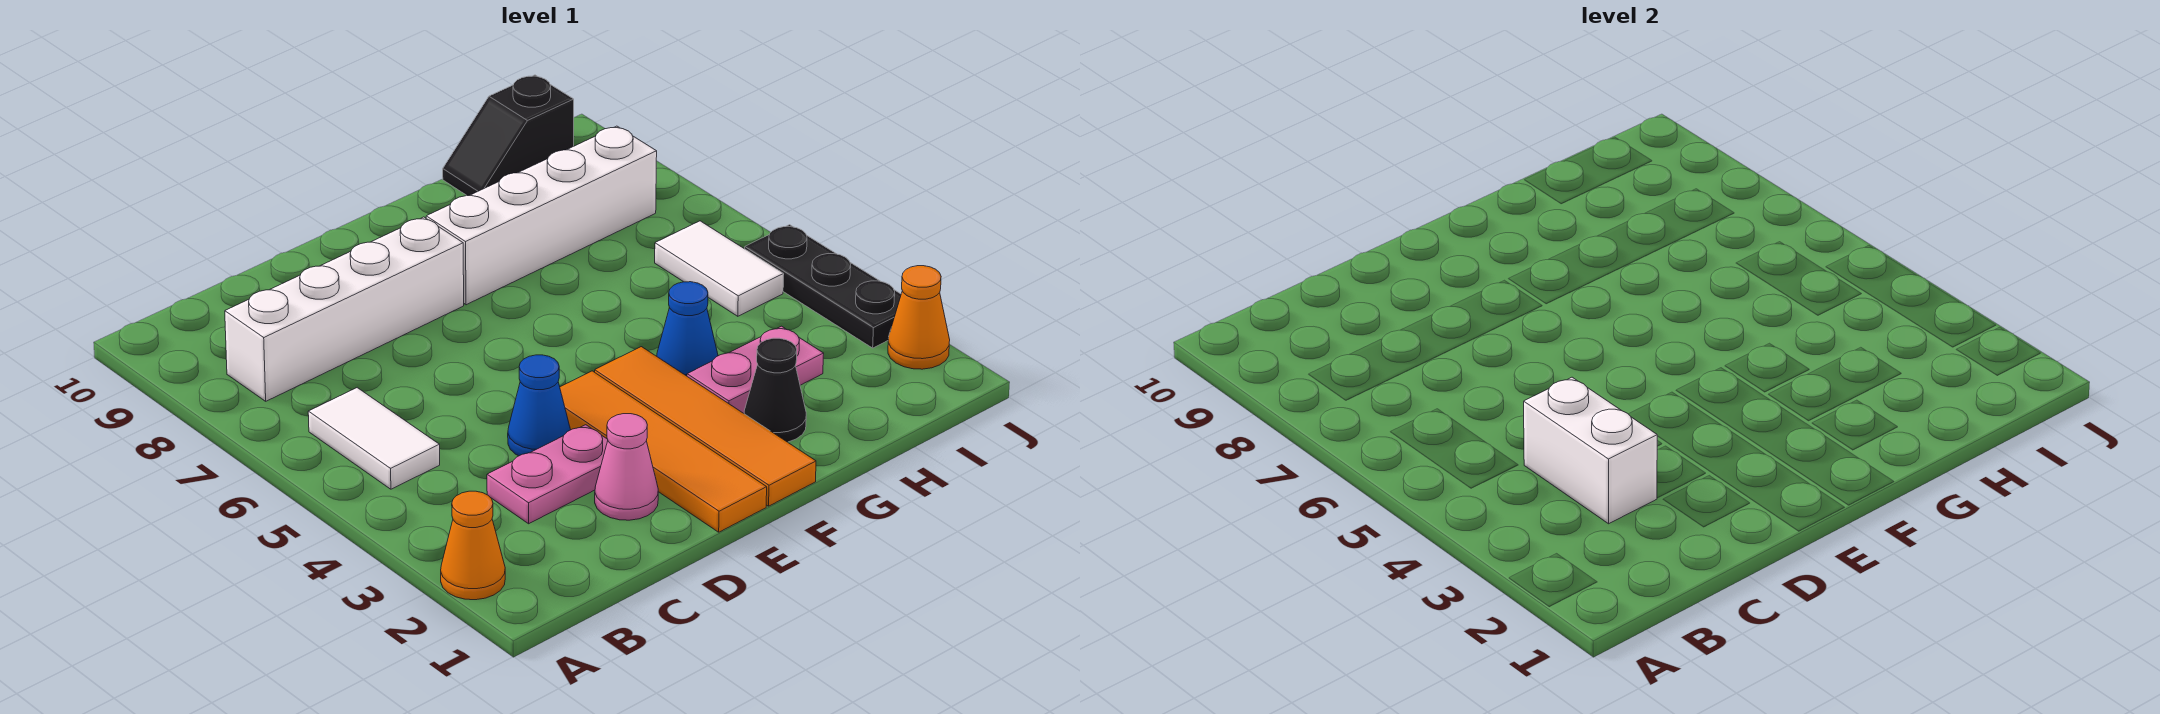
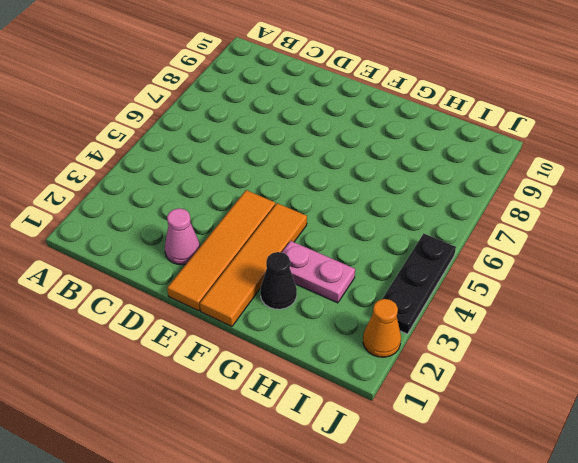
none -> orange cone A2 level 1
none -> white tile B5:B6 level 1
none -> white brick B8:E8 level 1

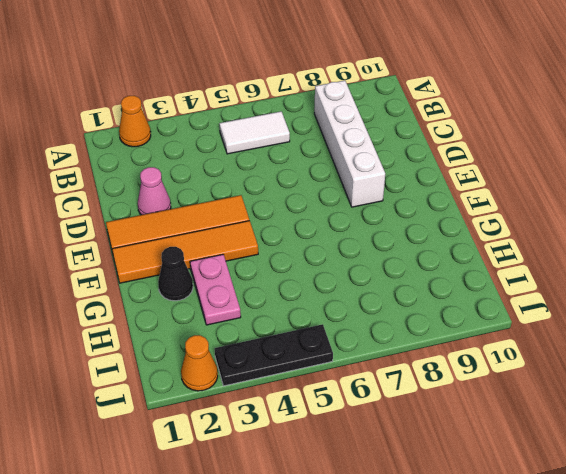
none -> pink plate C3:D3 level 1
none -> blue cone D4 level 1
none -> white brick F8:I8 level 1

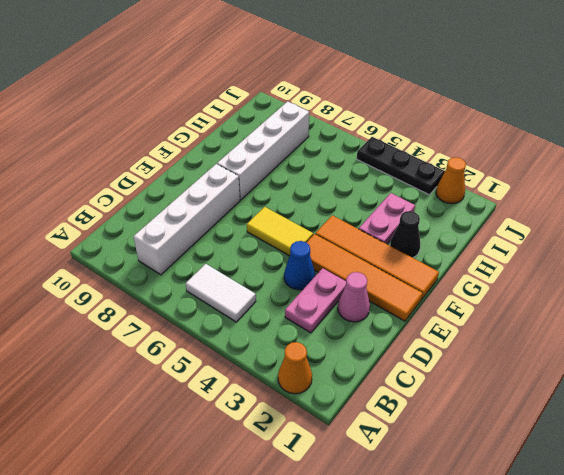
yellow tile E5:E6 level 1 -> none
none -> blue cone G4 level 1
none -> black slope H10:I10 level 1 top I
none -> white tile I5:I6 level 1

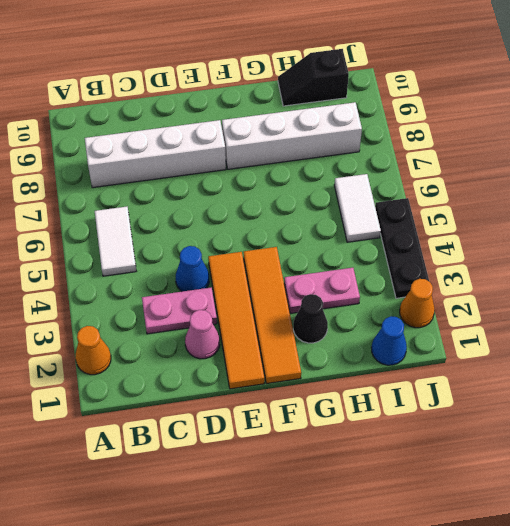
blue cone I1 level 1 -> blue cone G4 level 1
none -> white brick C3:C4 level 2

